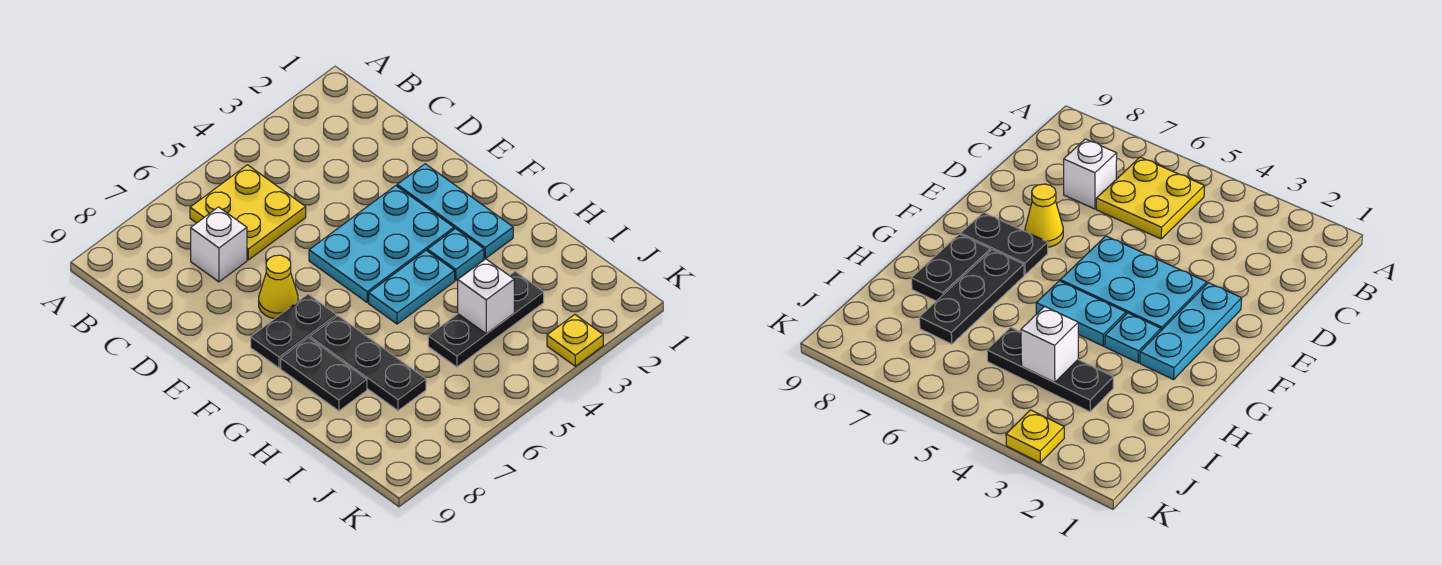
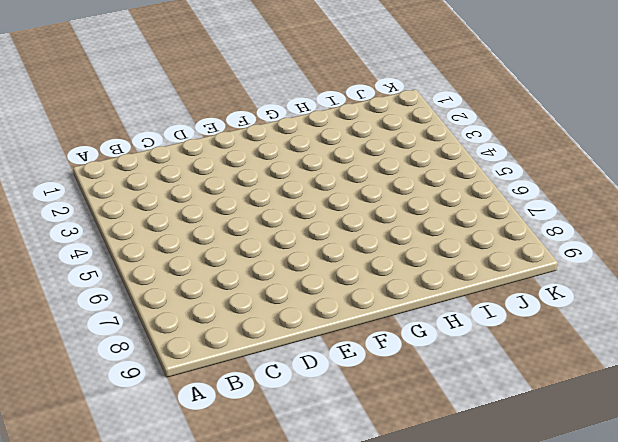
none -> yellow plate B5:C6 level 1
none -> white brick C7 level 1
none -> cyan plate E2:G2 level 1

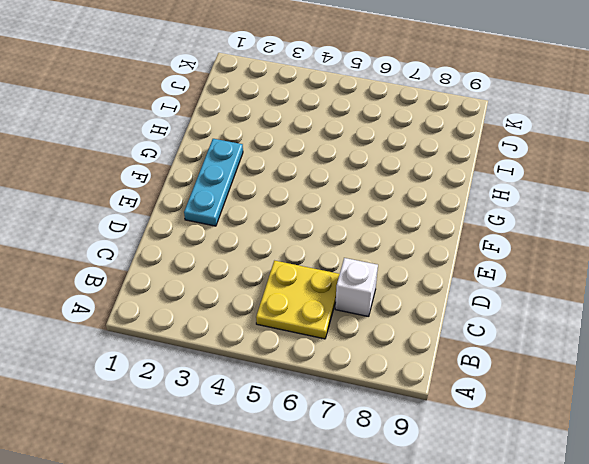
none -> cyan plate E3:F5 level 1
none -> yellow cone E7 level 1
none -> black plate F7:F8 level 1

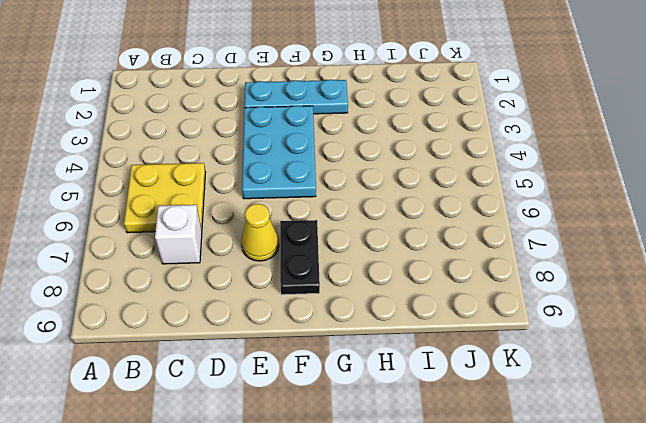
none -> cyan plate G3 level 1
none -> cyan plate G4:G5 level 1
none -> black plate G7:I7 level 1

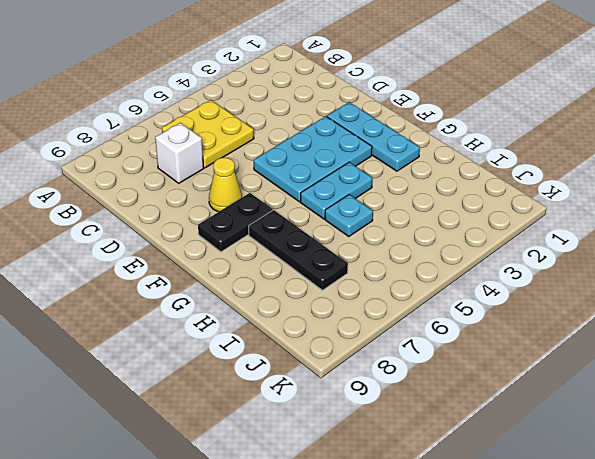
cyan plate H5 level 1 -> cyan plate G3 level 1
none -> black plate G8:H8 level 1
none -> black plate I3:I5 level 1
none -> yellow plate K3 level 1

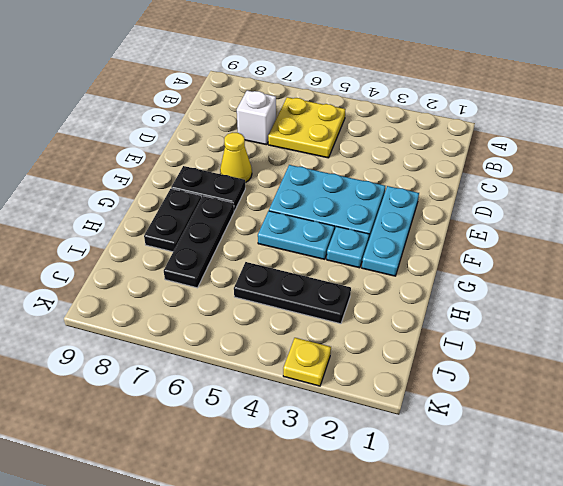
none -> white brick I4 level 2

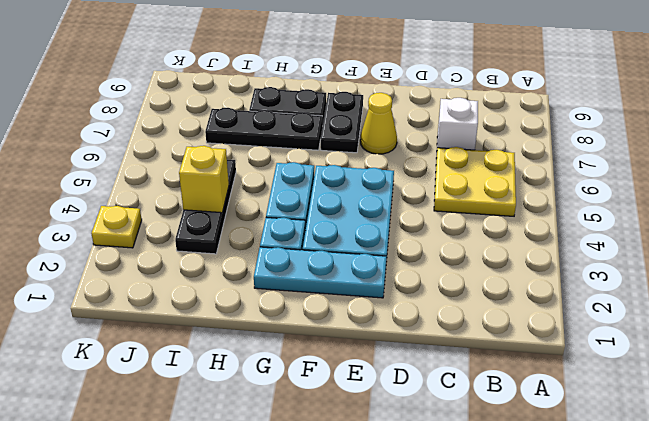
yellow brick I4 level 2 -> white brick I4 level 2

